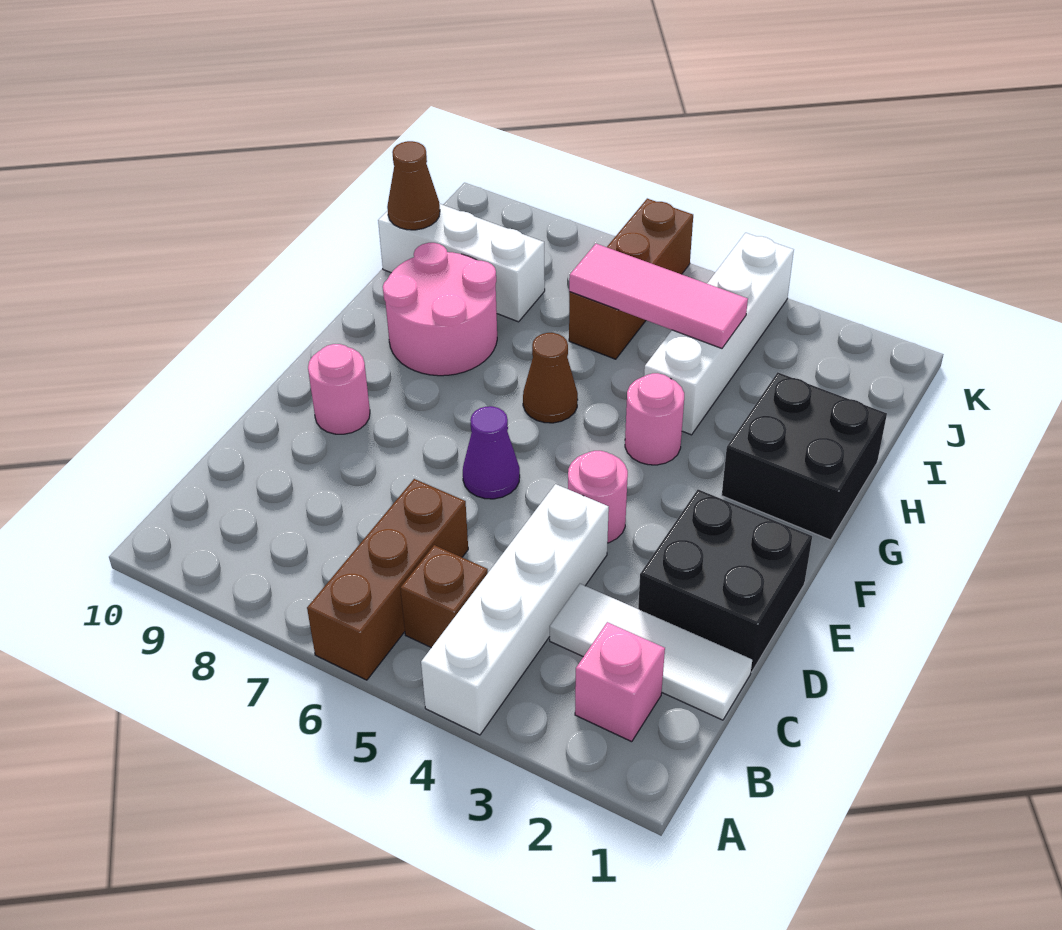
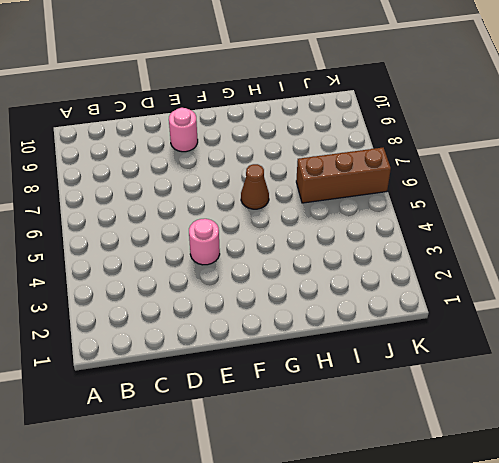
none -> white brick A4:D4 level 1
none -> brown brick A6:C6 level 1
none -> pink brick B2 level 1

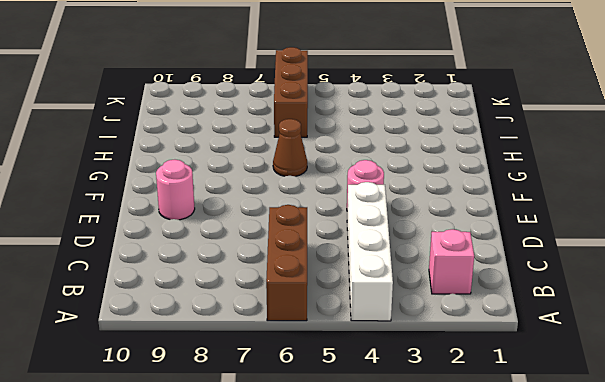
none -> brown brick B5 level 1
none -> white tile C1:C3 level 1
none -> black brick D1:E2 level 1

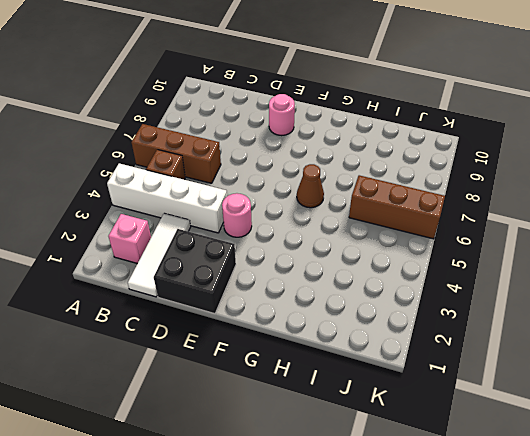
none -> purple cone E6 level 1
none -> black brick G1:H2 level 1
none -> pink round brick G4 level 1

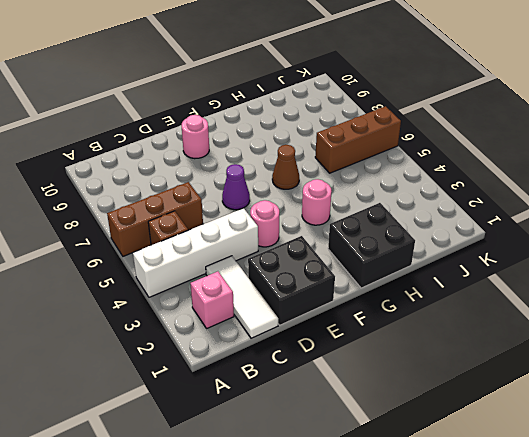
none -> pink round brick G8:H9 level 1
none -> white brick H4:K4 level 1
none -> white brick I8:I10 level 1

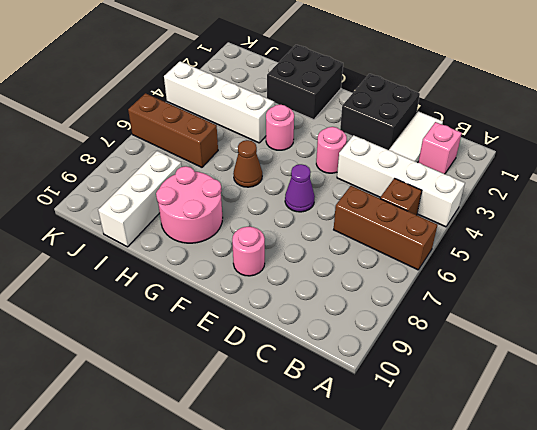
none -> pink tile I4:I6 level 2
none -> brown cone I10 level 2

